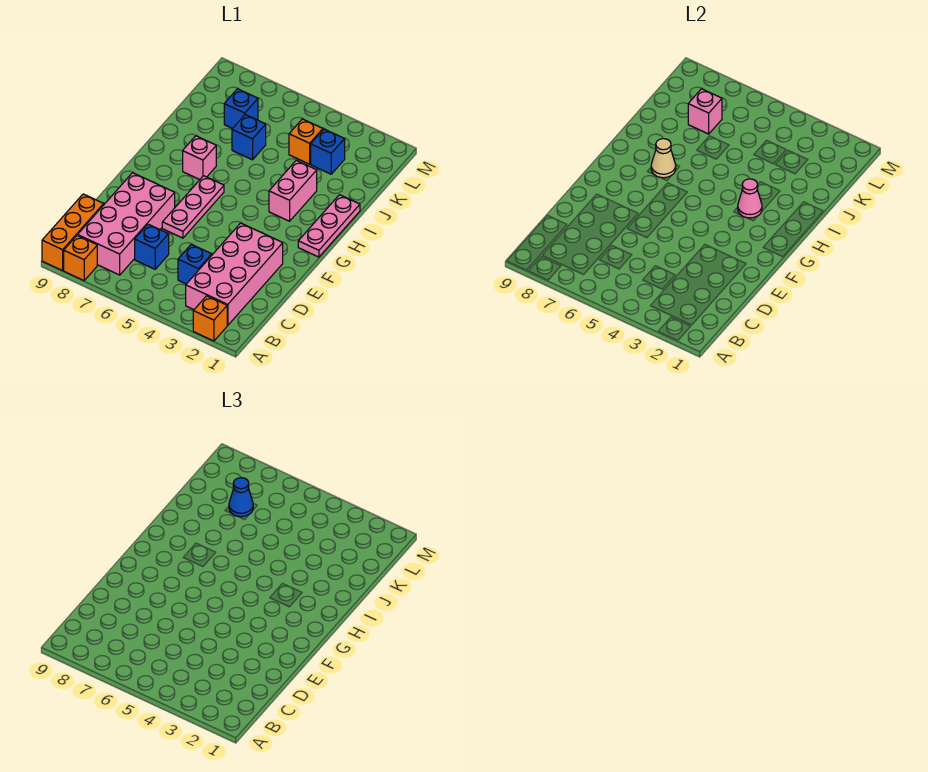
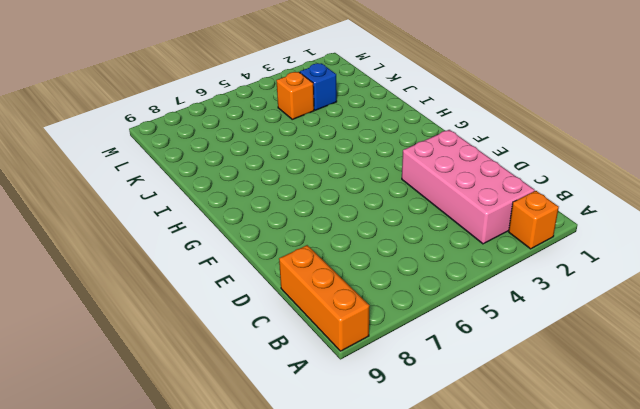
none -> orange brick A8 level 1
none -> pink brick B7:E8 level 1
none -> blue brick C4 level 1

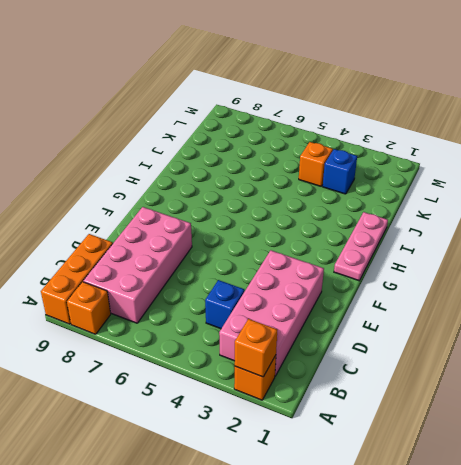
orange brick A2 level 2 -> none
none -> blue brick C6 level 1
none -> pink plate E6:G6 level 1
none -> pink brick H3:I3 level 1

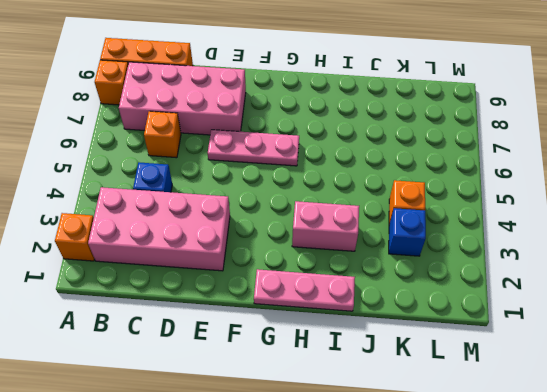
orange brick C6 level 1 -> blue brick C6 level 1
none -> pink brick H7 level 1
none -> blue brick J6 level 1
none -> blue brick K7 level 1

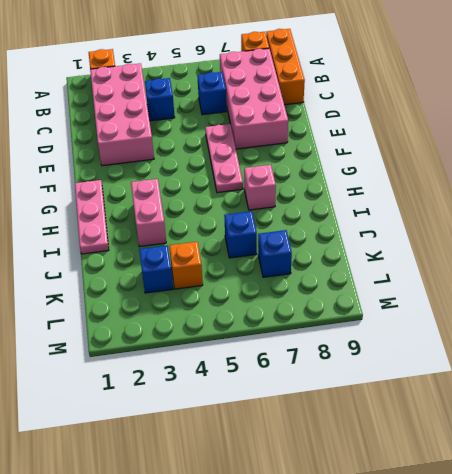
none -> pink cone H3 level 2
none -> tan cone H7 level 2
none -> pink brick K7 level 2

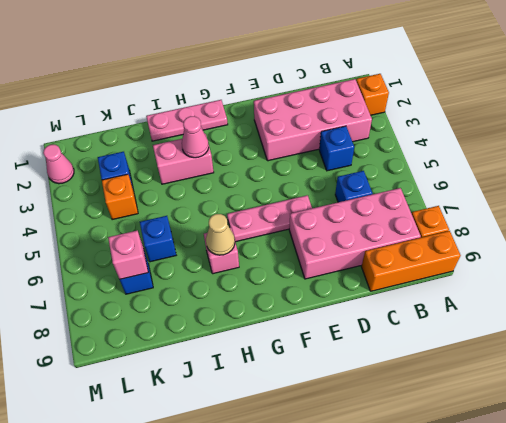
pink cone M2 level 1 -> none
none -> blue cone K7 level 3

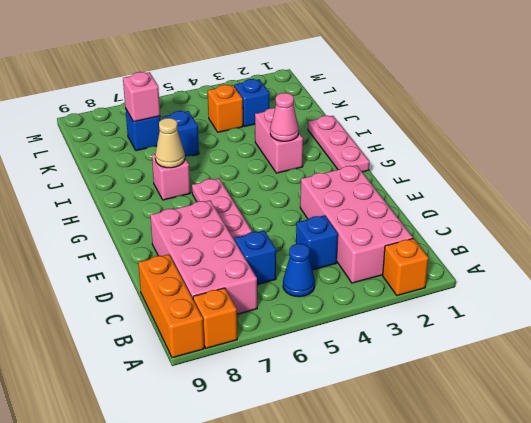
blue cone B5 level 1 -> blue cone K7 level 3

